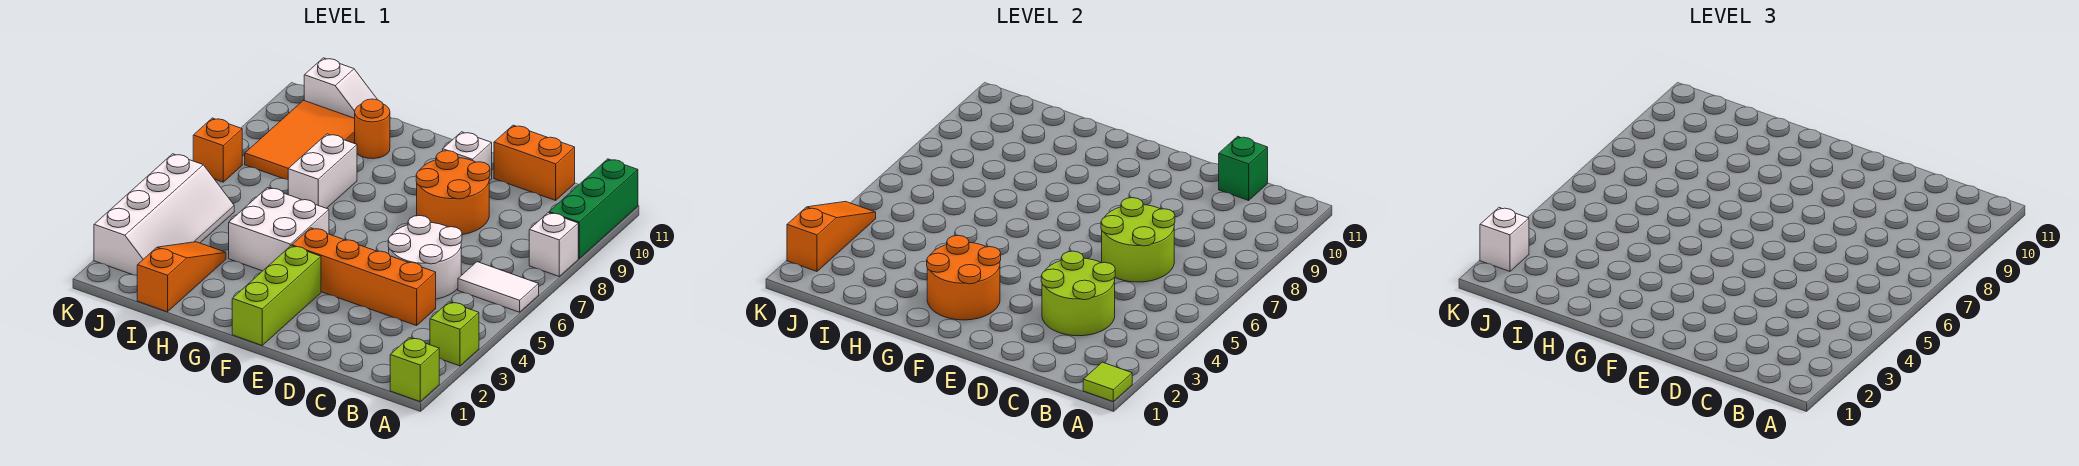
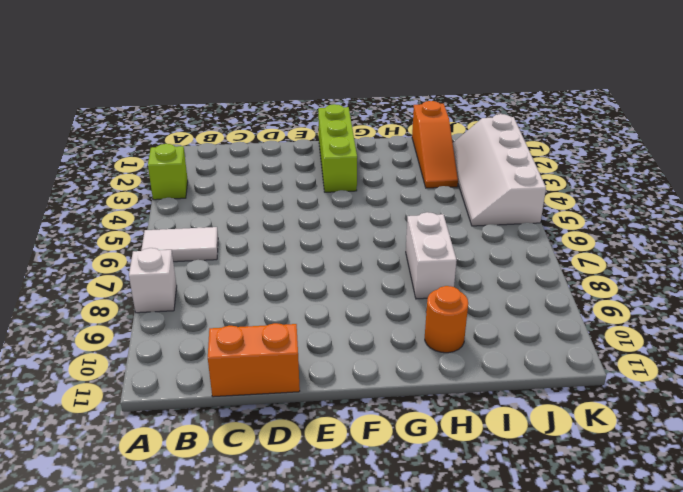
none -> lime brick A1 level 1
none -> green brick A9:A11 level 1
none -> orange brick C4:F4 level 1

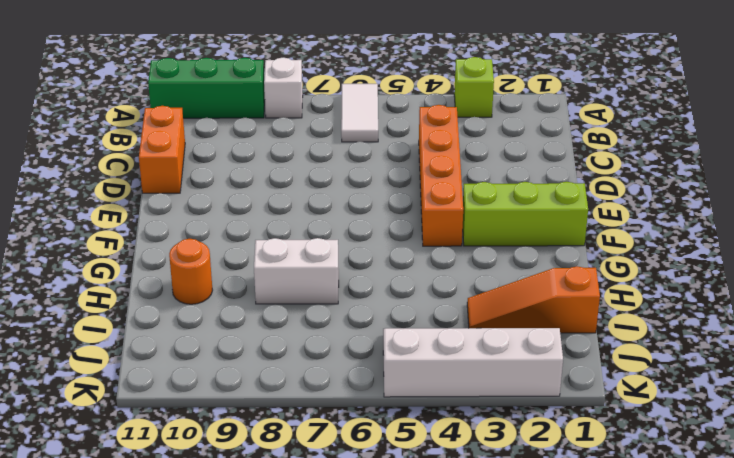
none -> lime brick A1 level 1
none -> white round brick C5:D6 level 1
none -> orange round brick D8:E9 level 1

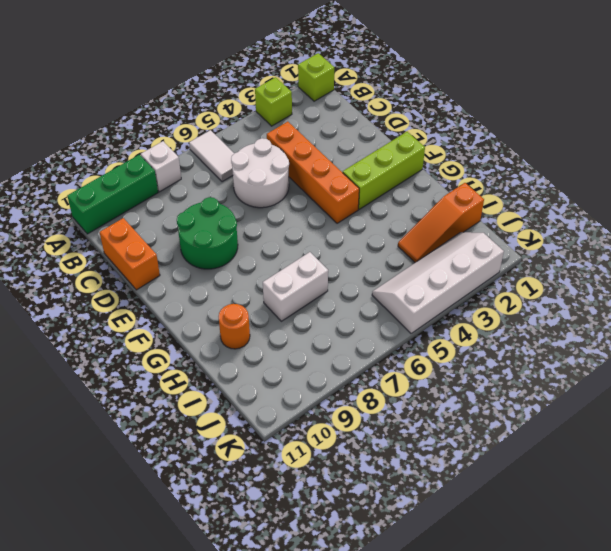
green round brick D8:E9 level 1 -> orange round brick D8:E9 level 1
none -> white brick E10 level 1
none -> white brick G4:H5 level 1
none -> orange tile I8:J10 level 1

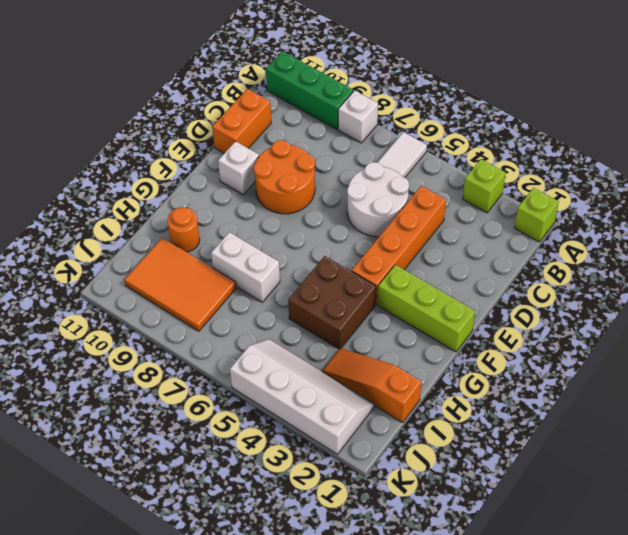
brown brick G4:H5 level 1 -> white brick G4:H5 level 1
none -> white slope I11:J11 level 1 top J
none -> orange brick K7 level 1
none -> lime tile A1 level 2

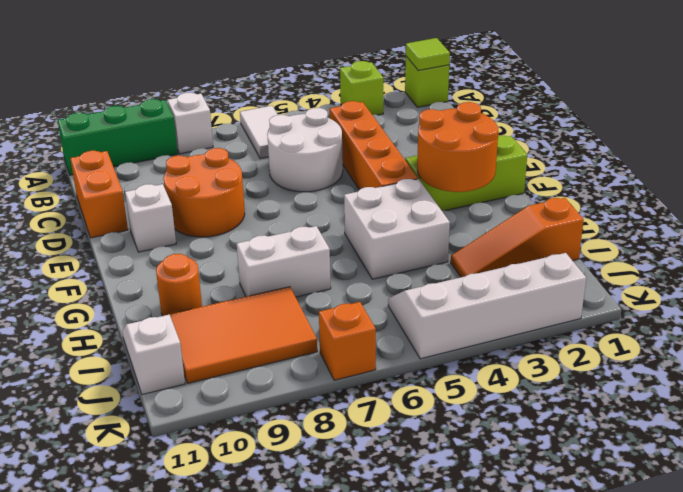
none -> lime round brick C3:D4 level 2
none -> lime round brick C6:D7 level 2
none -> green brick C11 level 2

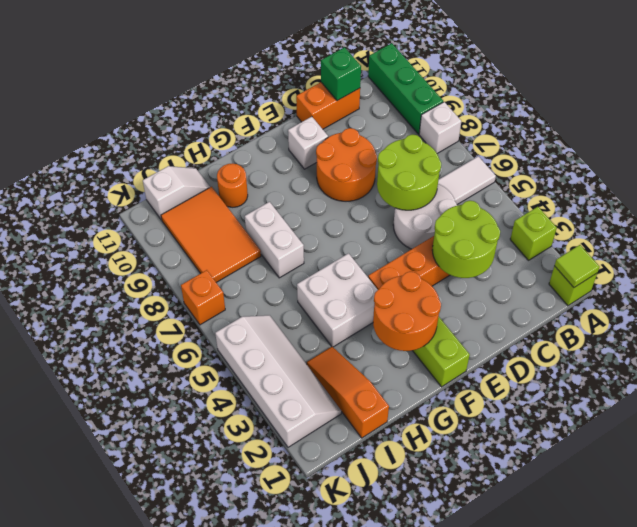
none -> orange slope K2:K4 level 2 top 2
none -> white brick K2 level 3

